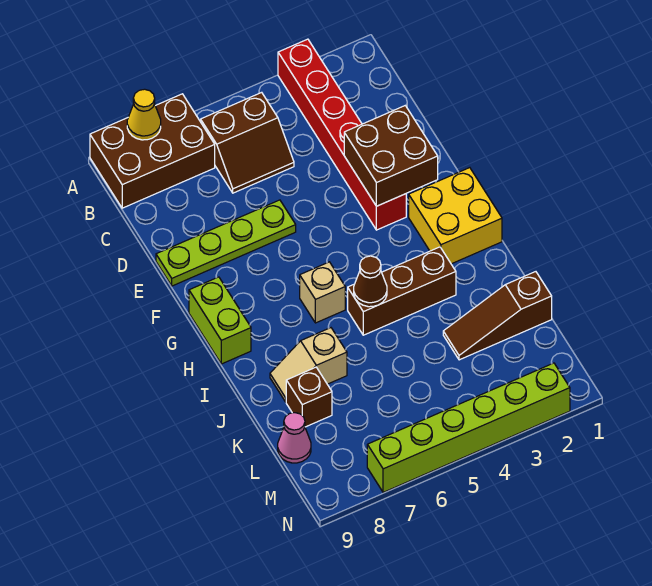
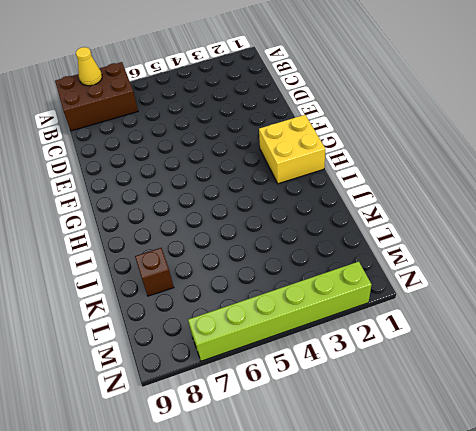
none -> red brick A3:F3 level 1
none -> brown slope B5:C6 level 1 top B
none -> lime plate E6:E9 level 1

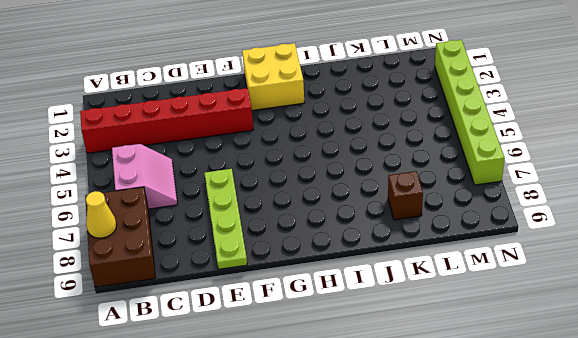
pink slope B5:C6 level 1 top B -> brown slope B5:C6 level 1 top B
none -> lime brick G9:H9 level 1
none -> tan brick H6 level 1
none -> brown brick I3:I5 level 1

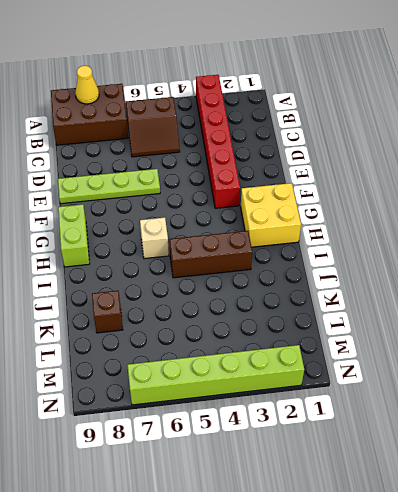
none -> tan slope J7:J8 level 1 top 7
none -> brown slope K1:K3 level 1 top 1
none -> pink cone L9 level 1

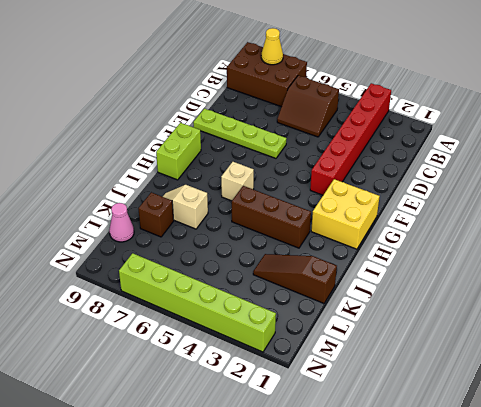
none -> brown brick E2:F3 level 2
none -> brown cone I5 level 2

